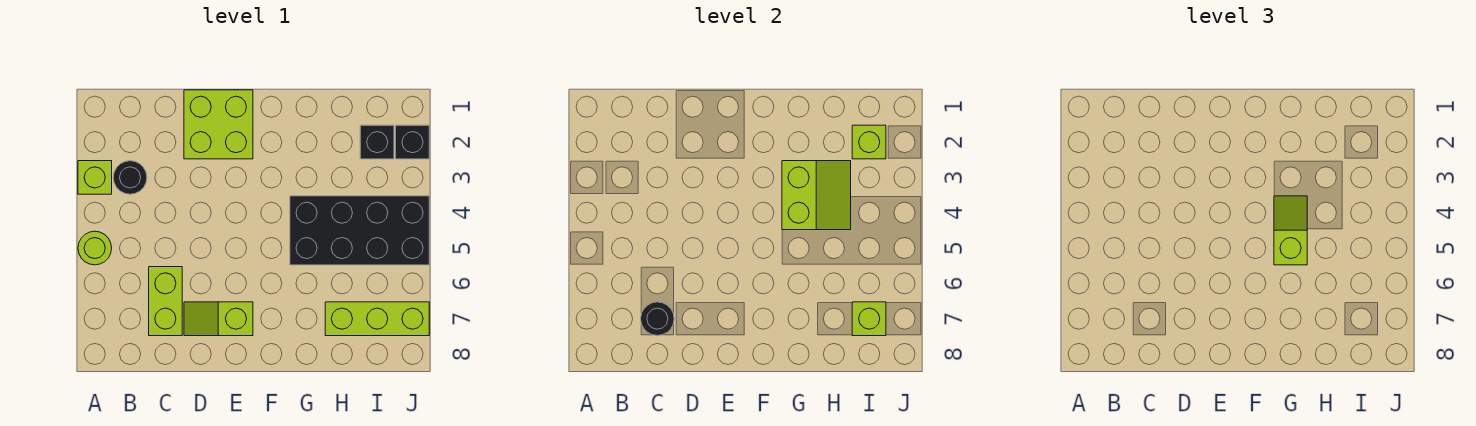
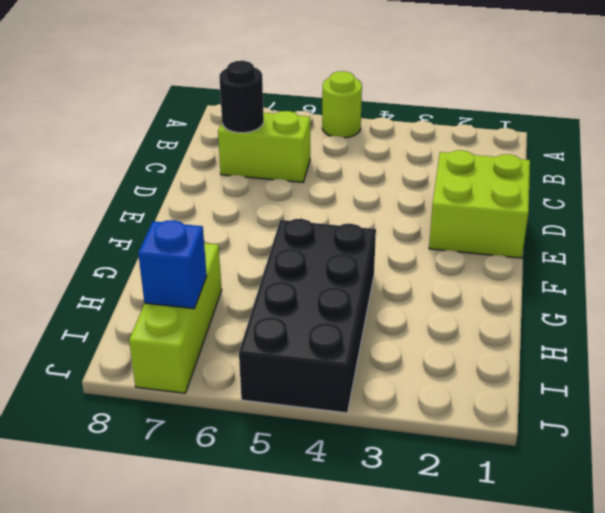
blue brick I7 level 2 -> lime brick I7 level 2
none -> lime brick A3 level 1
none -> black round brick B3 level 1
none -> lime slope D7:E7 level 1 top E

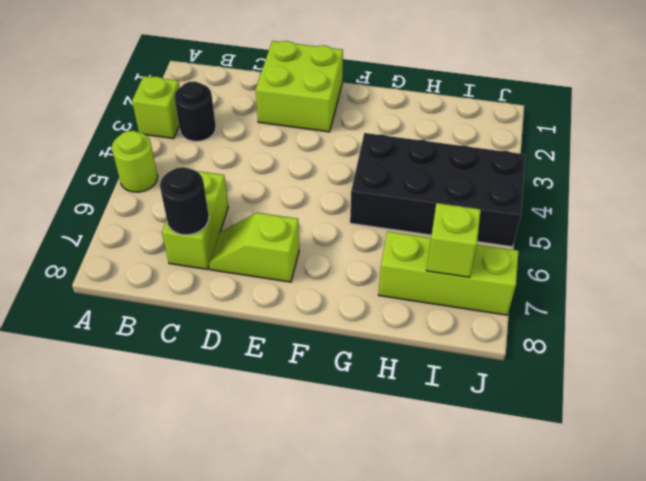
none -> black brick I2 level 1
none -> black brick J2 level 1
none -> lime slope G3:H4 level 2 top G

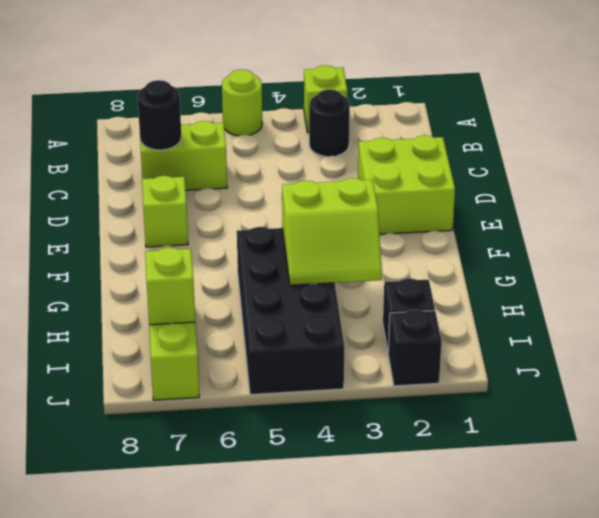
none -> lime brick I2 level 2
none -> lime slope G4:G5 level 3 top 5

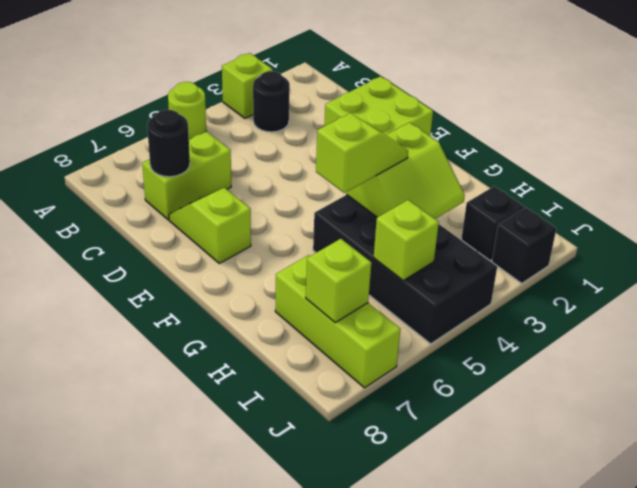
lime brick I5 level 2 -> lime brick I2 level 2

